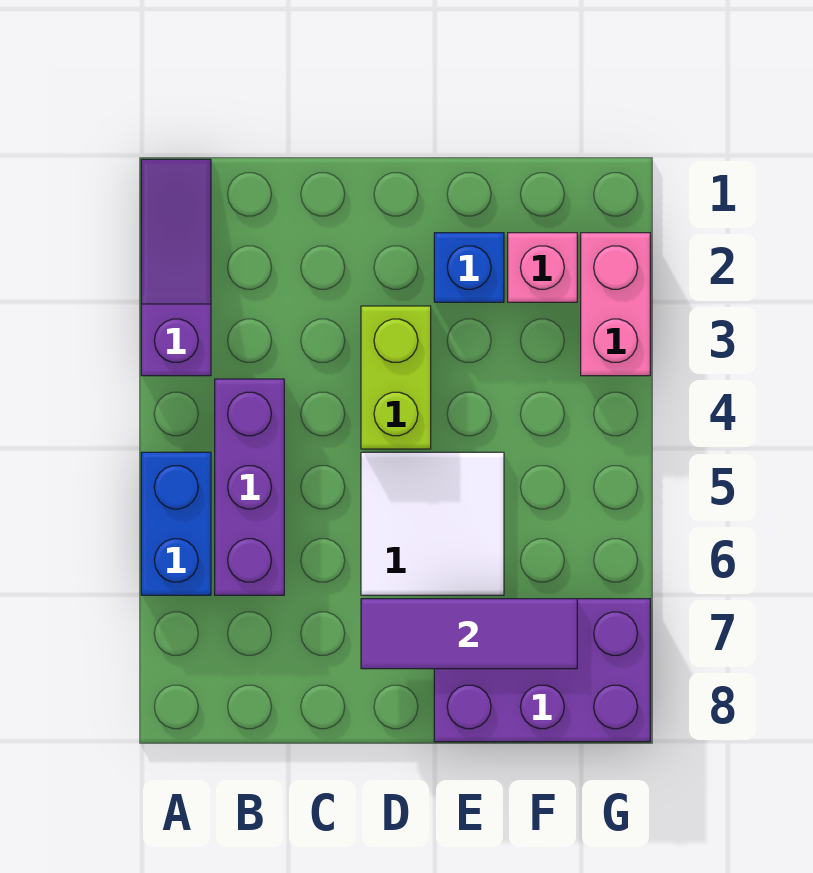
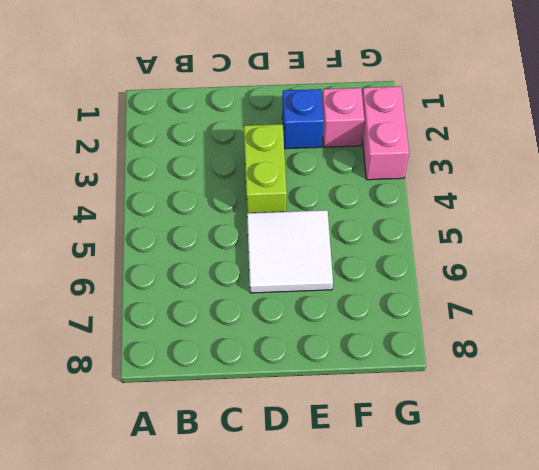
none -> purple slope A1:A3 level 1 top 3
none -> blue brick A5:A6 level 1

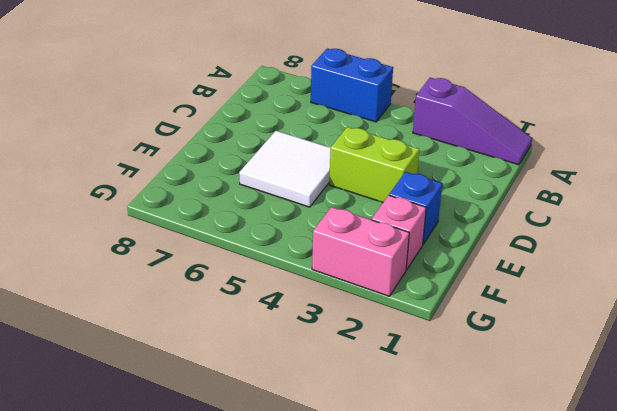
none -> purple brick B4:B6 level 1
none -> purple brick E7:G8 level 1

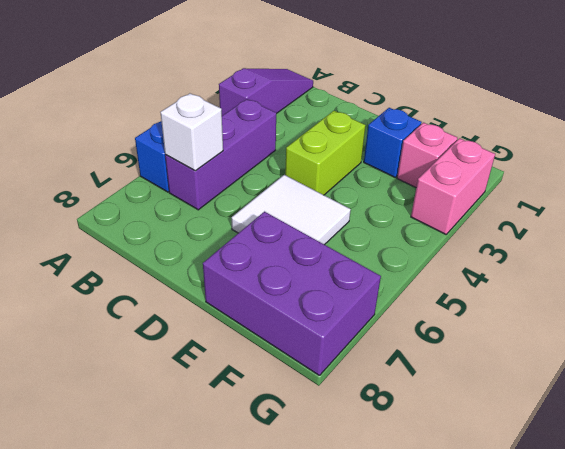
white brick B6 level 2 -> none
none -> purple tile D7:F7 level 2

